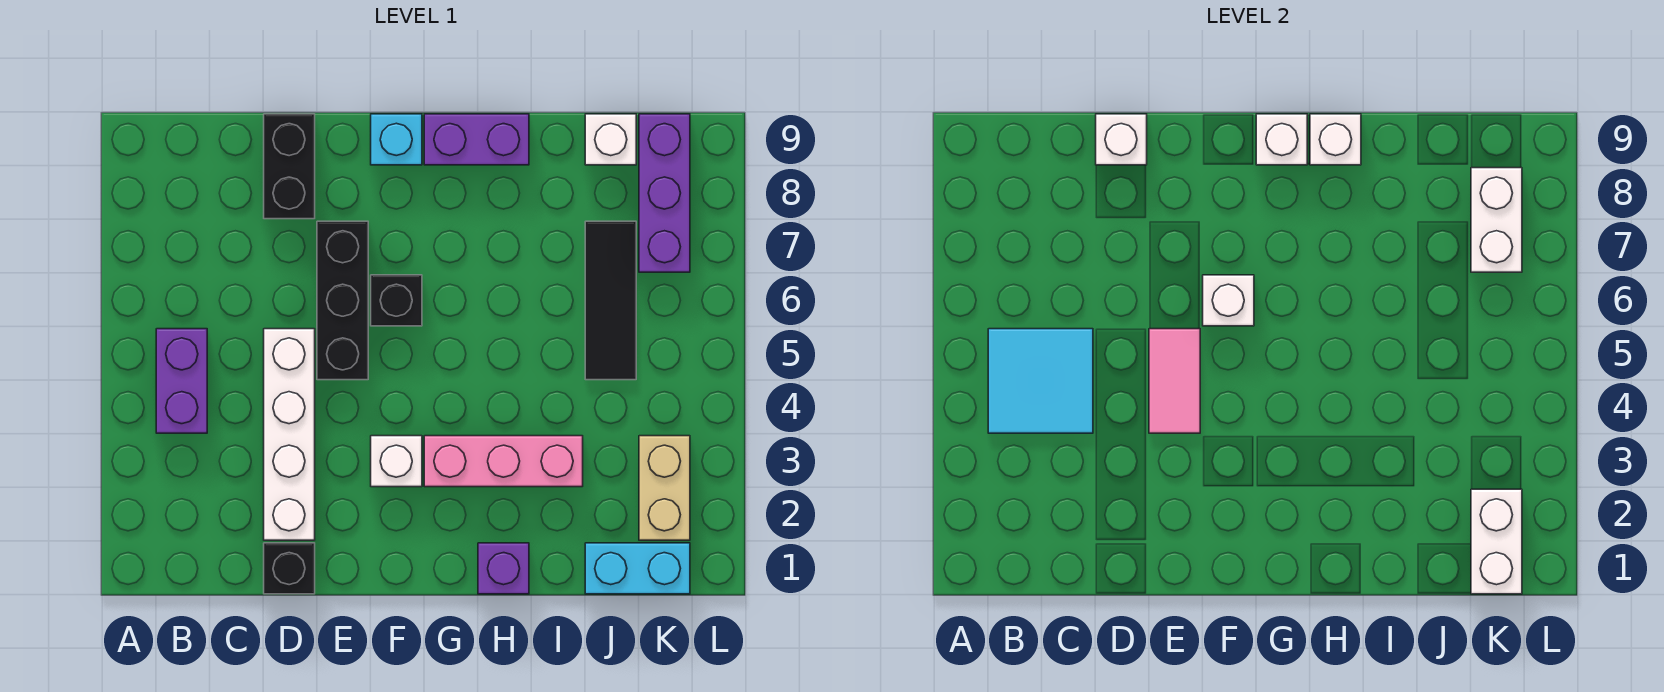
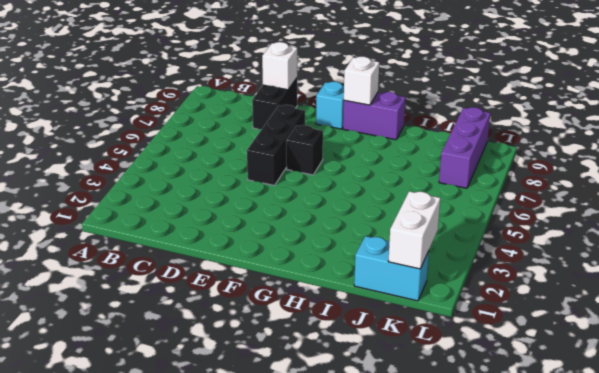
none -> purple brick B4:B5 level 1
none -> black brick D1 level 1
none -> white brick D2:D5 level 1

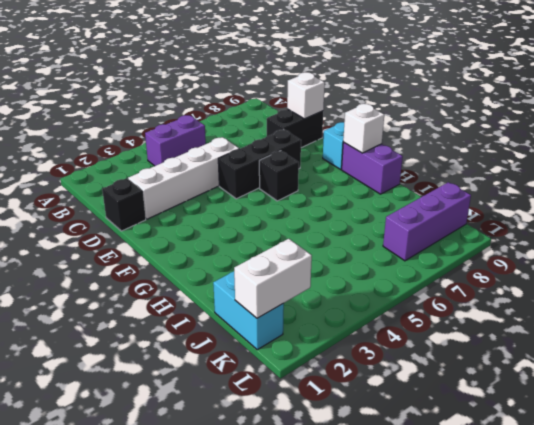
none -> white brick F3 level 1
none -> pink brick G3:I3 level 1
none -> purple brick H1 level 1

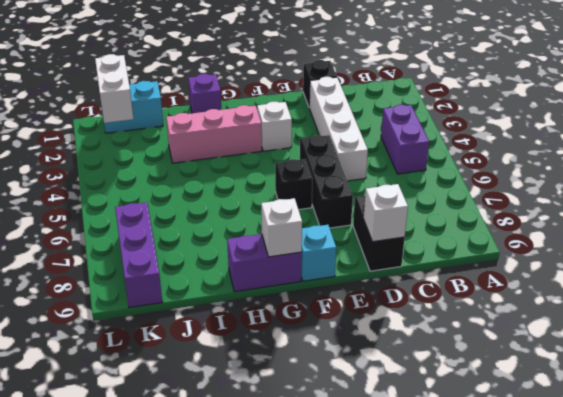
none -> black tile J5:J7 level 1
none -> white brick J9 level 1
none -> tan brick K2:K3 level 1

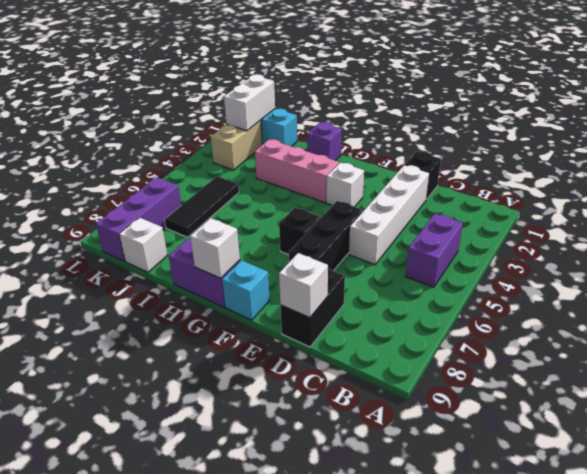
none -> cyan tile B4:C5 level 2
none -> pink tile E4:E5 level 2
none -> white brick F6 level 2

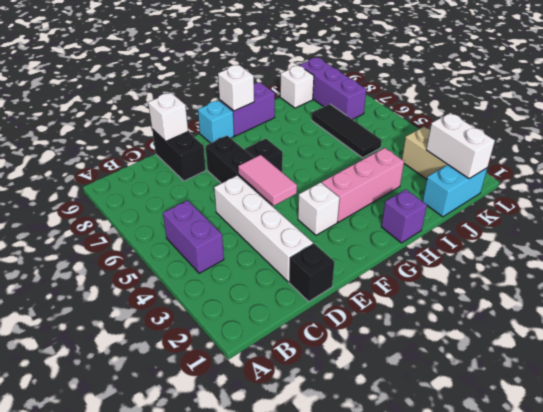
none -> cyan tile B4:C5 level 2
none -> white brick F6 level 2
none -> white brick H9 level 2

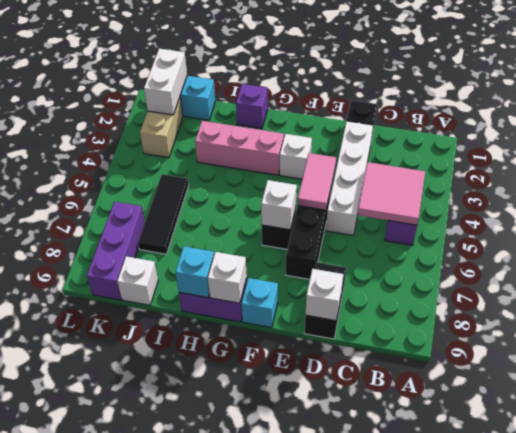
pink tile B4:C5 level 2 -> cyan tile B4:C5 level 2
cyan brick H9 level 2 -> white brick H9 level 2
none -> white brick K7:K8 level 2

